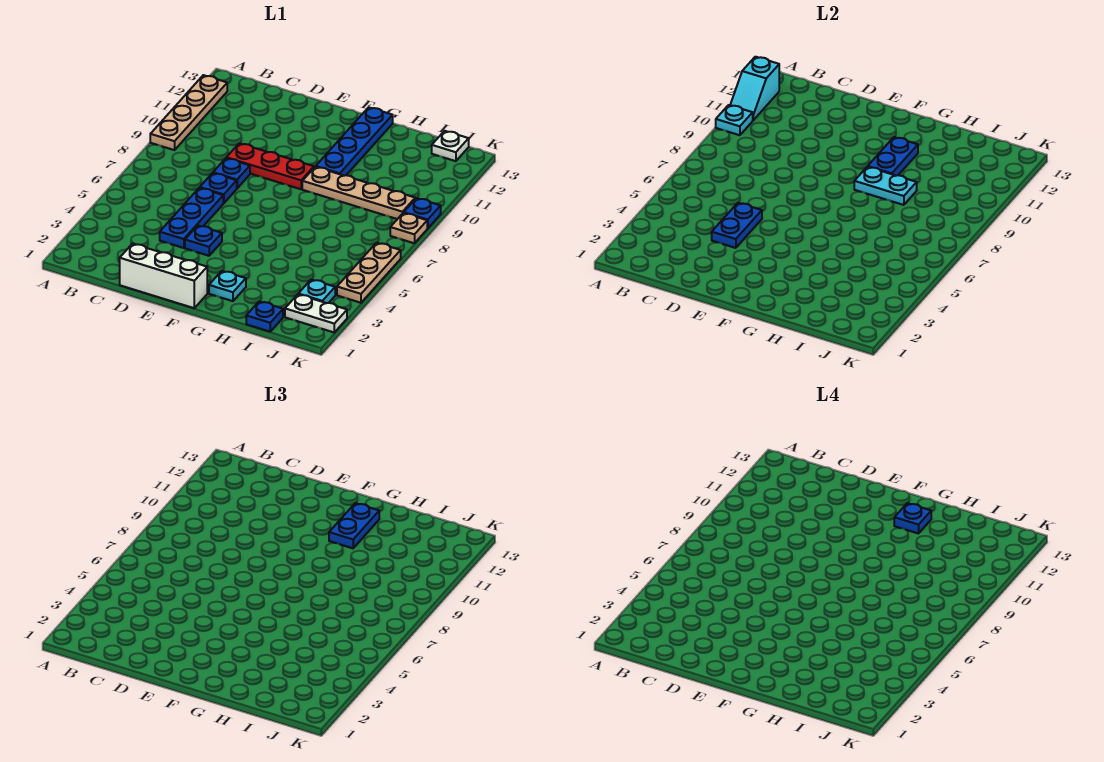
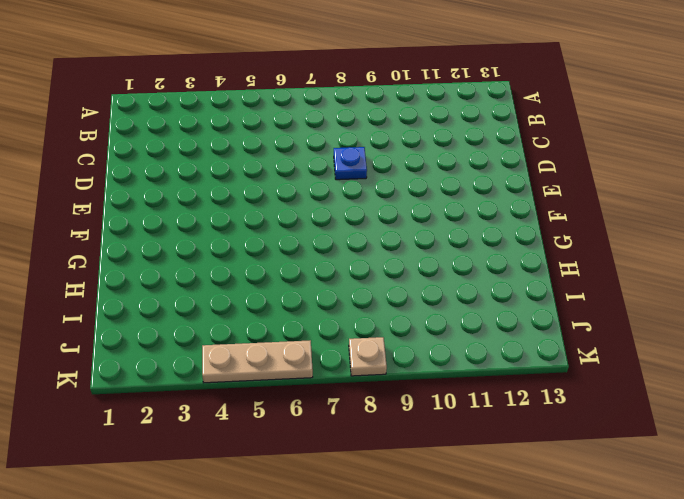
none -> tan plate A9:A12 level 1
none -> white brick D1:F1 level 1
none -> blue plate D4:D6 level 1

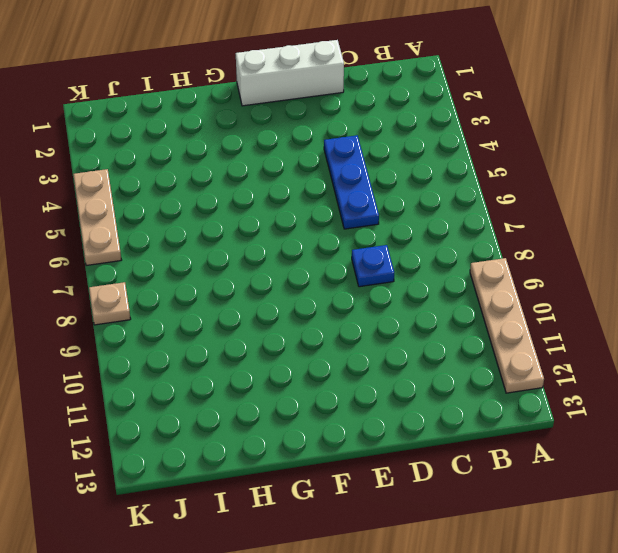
none -> blue plate D7 level 1
none -> red plate D9:F9 level 1
none -> blue plate E4 level 1

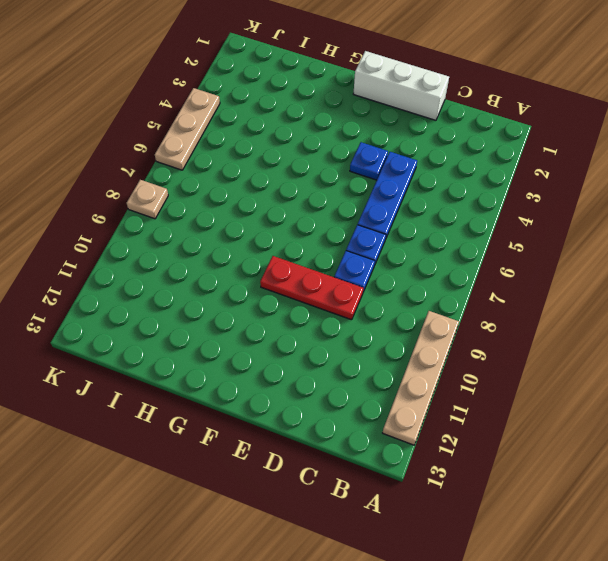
none -> cyan plate G2 level 1
none -> tan plate G9:J9 level 1
none -> blue plate G10:G13 level 1

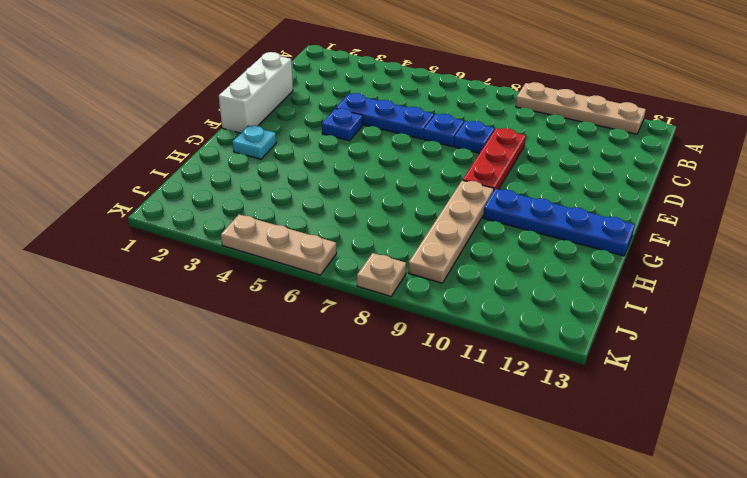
none -> blue plate I1 level 1
none -> white plate J2:K2 level 1
none -> cyan plate J3 level 1

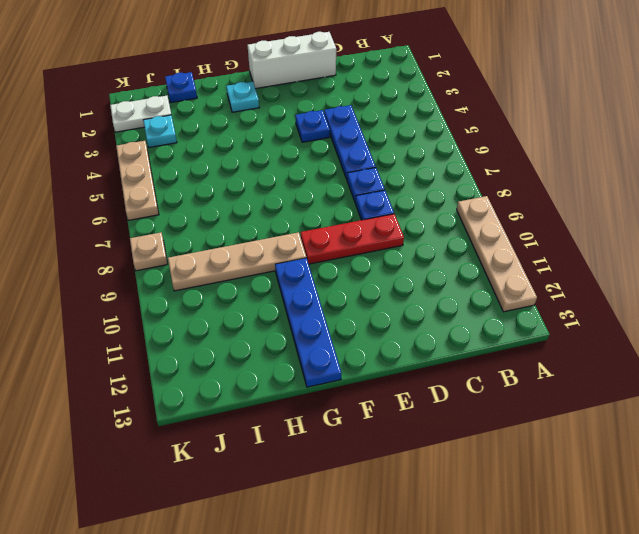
none -> white plate J13 level 1
none -> blue plate K9 level 1
none -> cyan plate A10 level 2

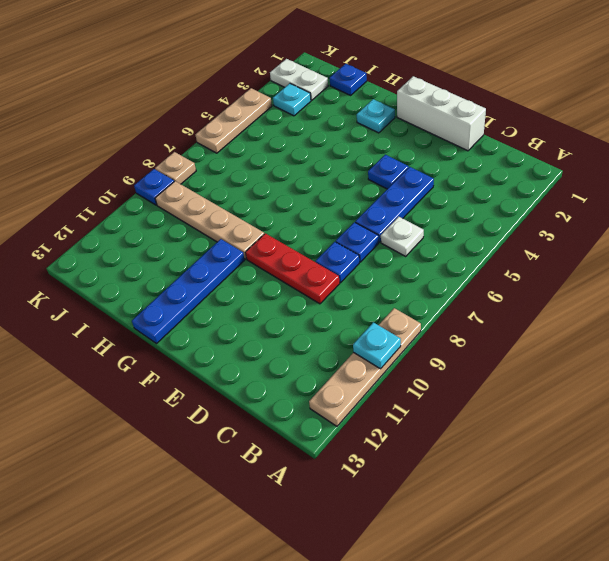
white plate C6 level 1 -> white plate J13 level 1
none -> cyan slope A11:A12 level 2 top 12
none -> blue plate D4:D5 level 2
none -> cyan plate G9:H9 level 2

